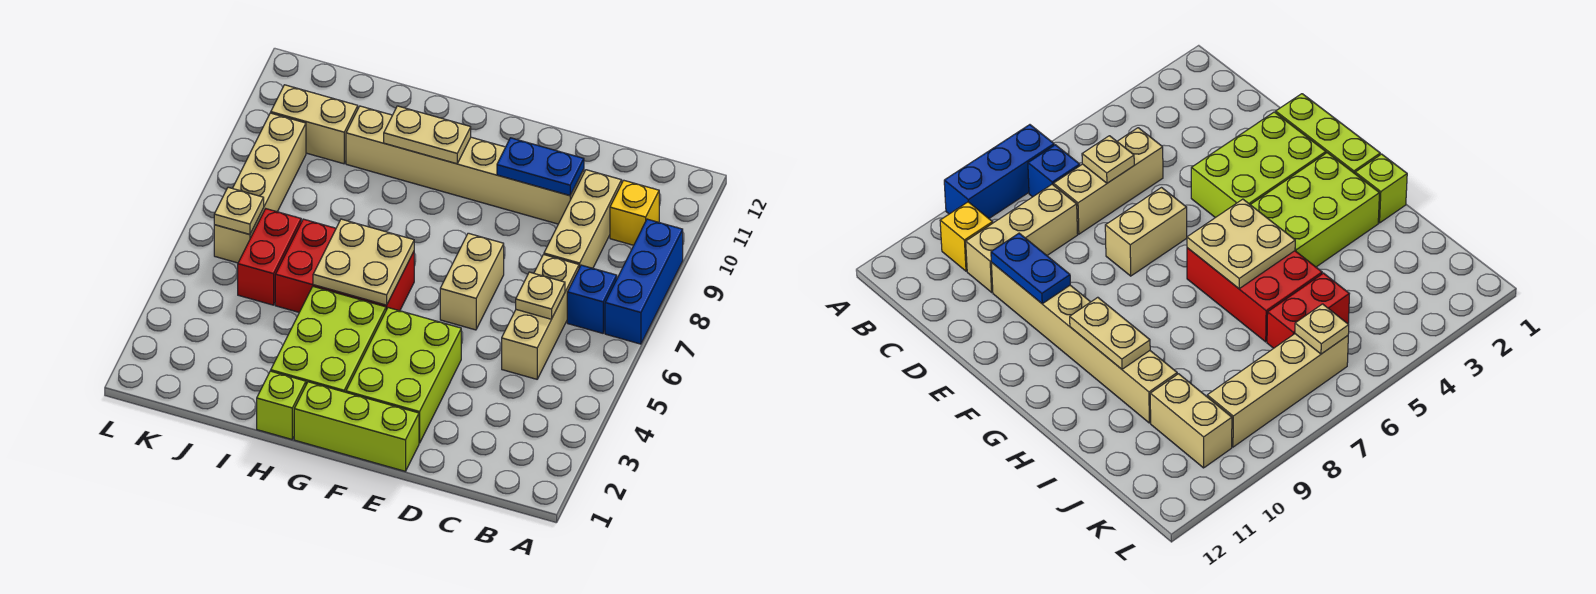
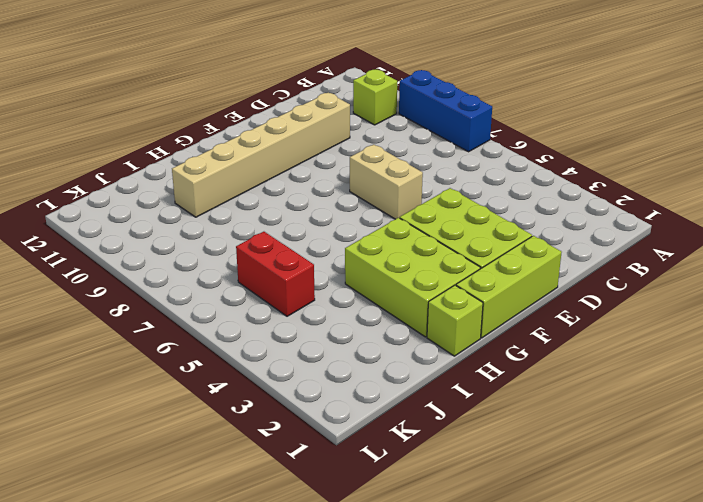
lime brick B10 level 1 -> yellow brick B10 level 1
none -> blue brick B7 level 1
none -> tan brick C5:C7 level 1
none -> tan brick C8:C10 level 1

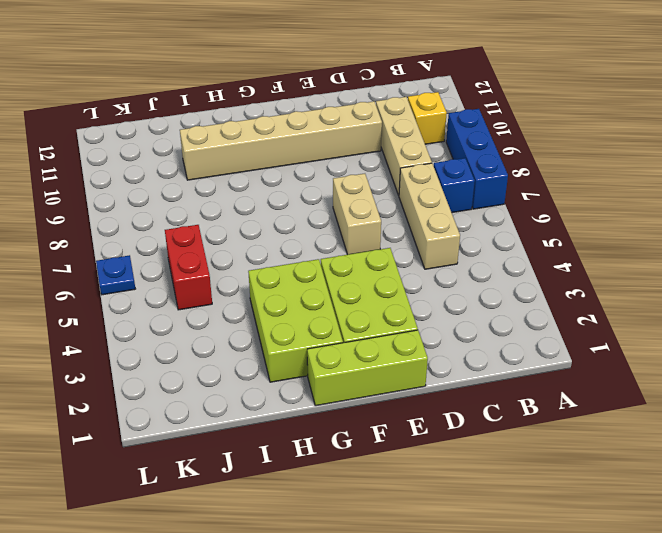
blue plate L6 level 1 -> none
none -> red brick G5:I6 level 1
none -> lime brick H1 level 1
none -> tan brick J10:K10 level 1

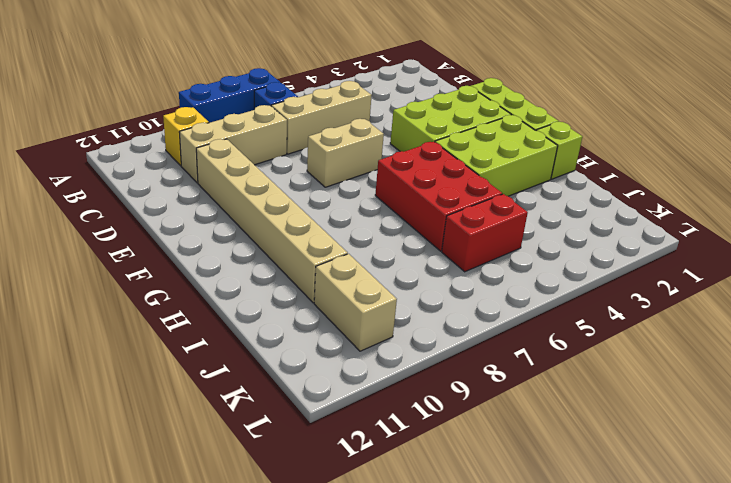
none -> tan brick K6:K9 level 1
none -> tan plate C6 level 2
none -> blue plate D10:E10 level 2

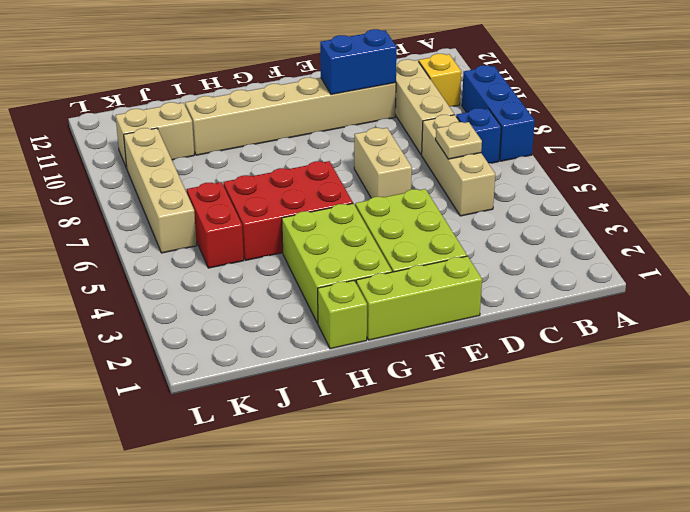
blue brick D10:E10 level 2 -> blue plate D10:E10 level 2
none -> tan plate G5:H6 level 2
none -> tan plate G10:H10 level 2
none -> tan plate K6 level 2

